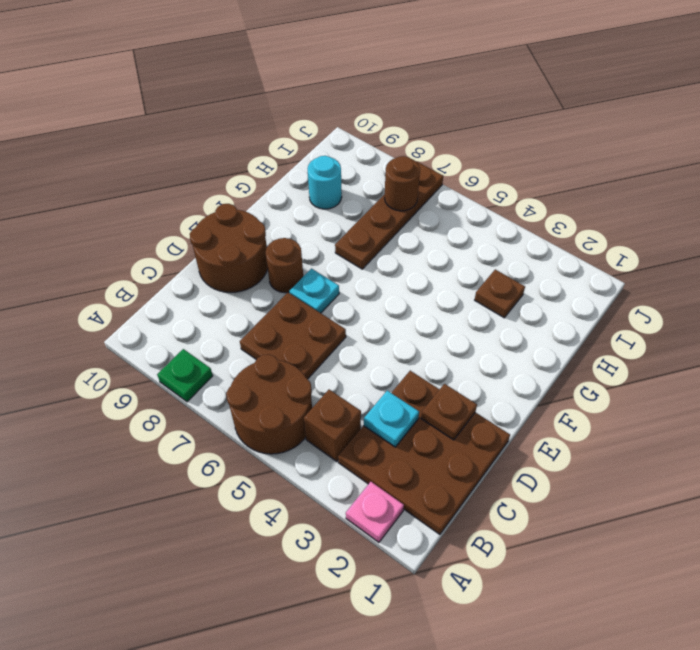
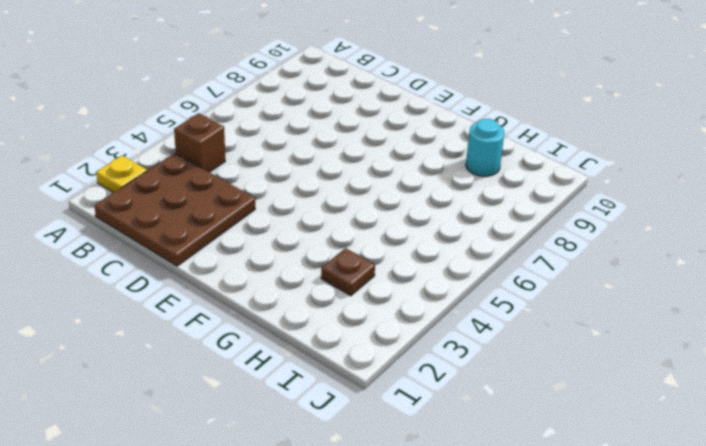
yellow plate A2 level 1 -> pink plate A2 level 1
none -> brown round brick A5:B6 level 1
none -> green plate A8 level 1
none -> brown plate C6:D7 level 1

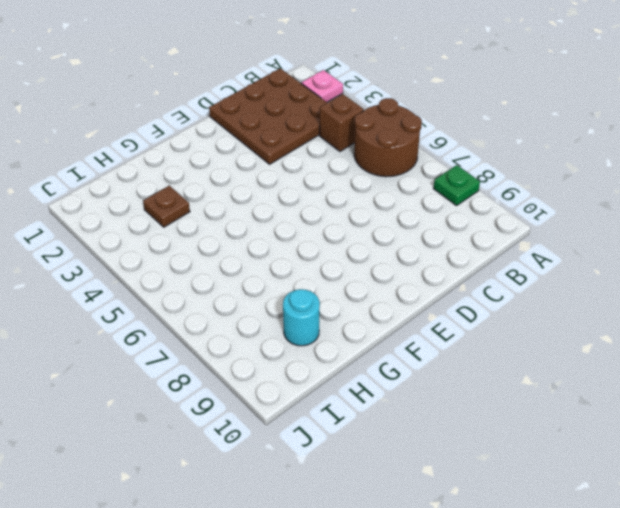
none -> brown plate C6:D7 level 1
none -> brown round brick D9:E10 level 1
none -> cyan plate E7 level 1

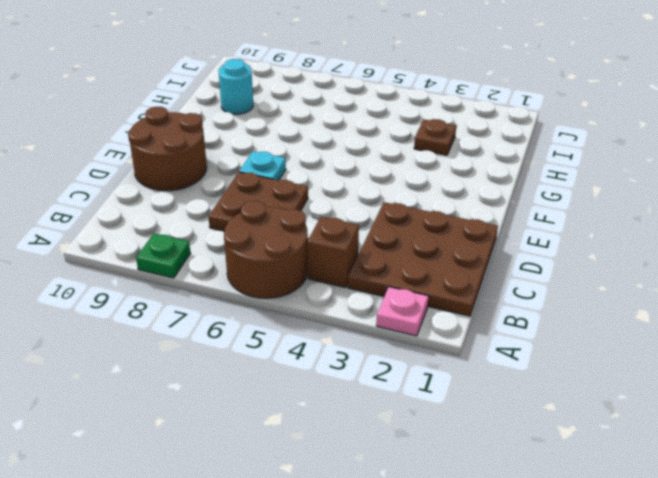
none -> brown round brick E8 level 1
none -> brown plate G7:J7 level 1
none -> cyan plate C3 level 2

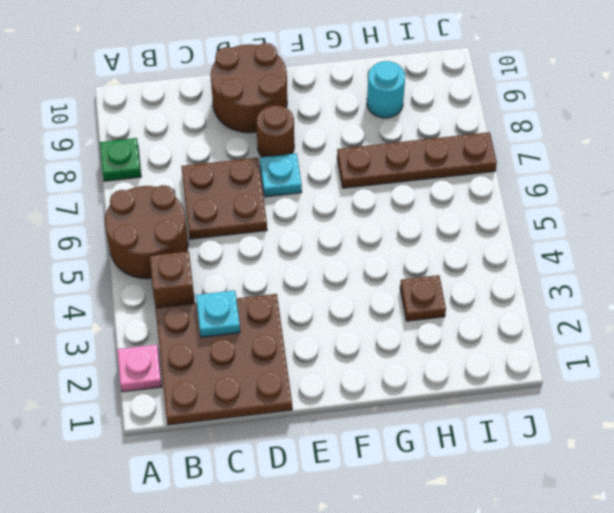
none -> brown plate D2 level 2
none -> brown round brick I7 level 2

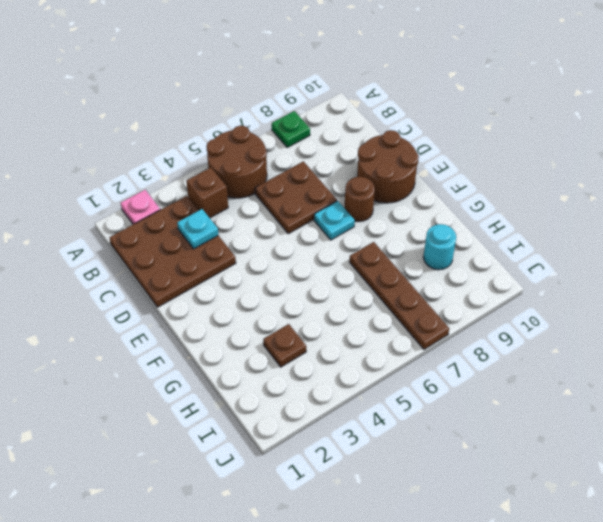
none -> brown plate D2 level 2
none -> brown round brick I7 level 2

